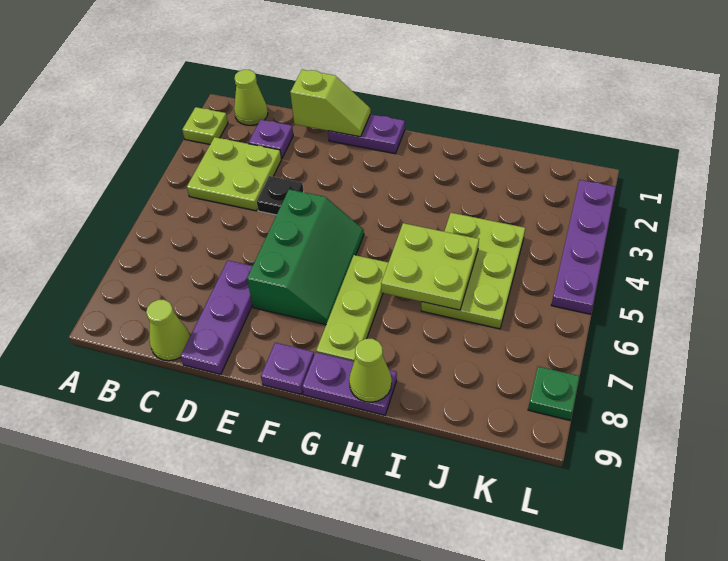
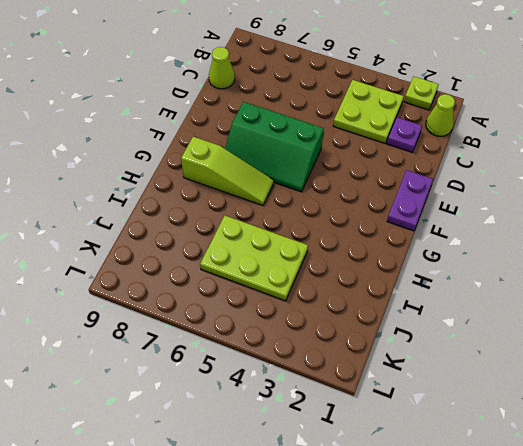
lime slope G6:G8 level 1 top 8 -> lime plate G6:G8 level 1
none -> black plate D4 level 1
none -> purple plate D7:D9 level 1
none -> purple plate F9 level 1

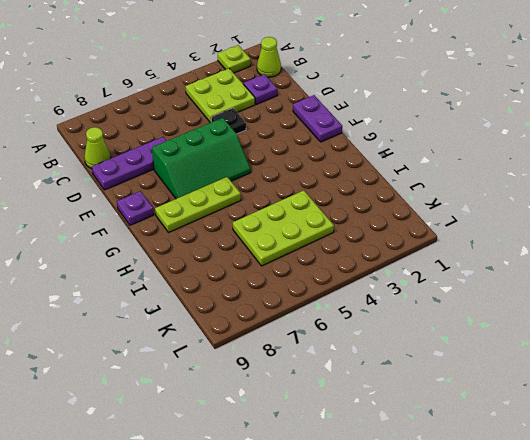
none -> purple plate G9:H9 level 1
none -> purple plate L2:L5 level 1
none -> green plate L8 level 1

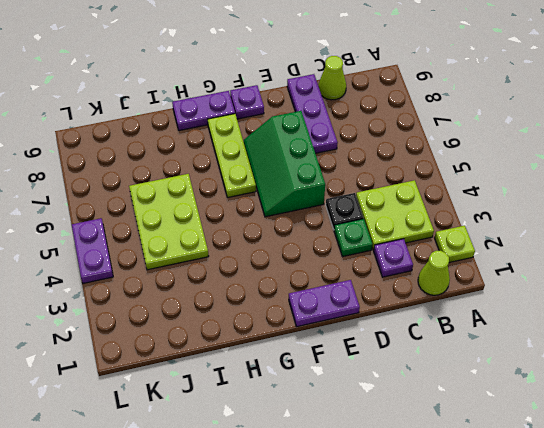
green plate D3 level 1 -> green plate L8 level 1
purple plate L4:L5 level 1 -> purple plate L2:L5 level 1
none -> lime slope D1:E1 level 2 top D
none -> lime plate H5:I6 level 2
none -> lime cone H9 level 2

